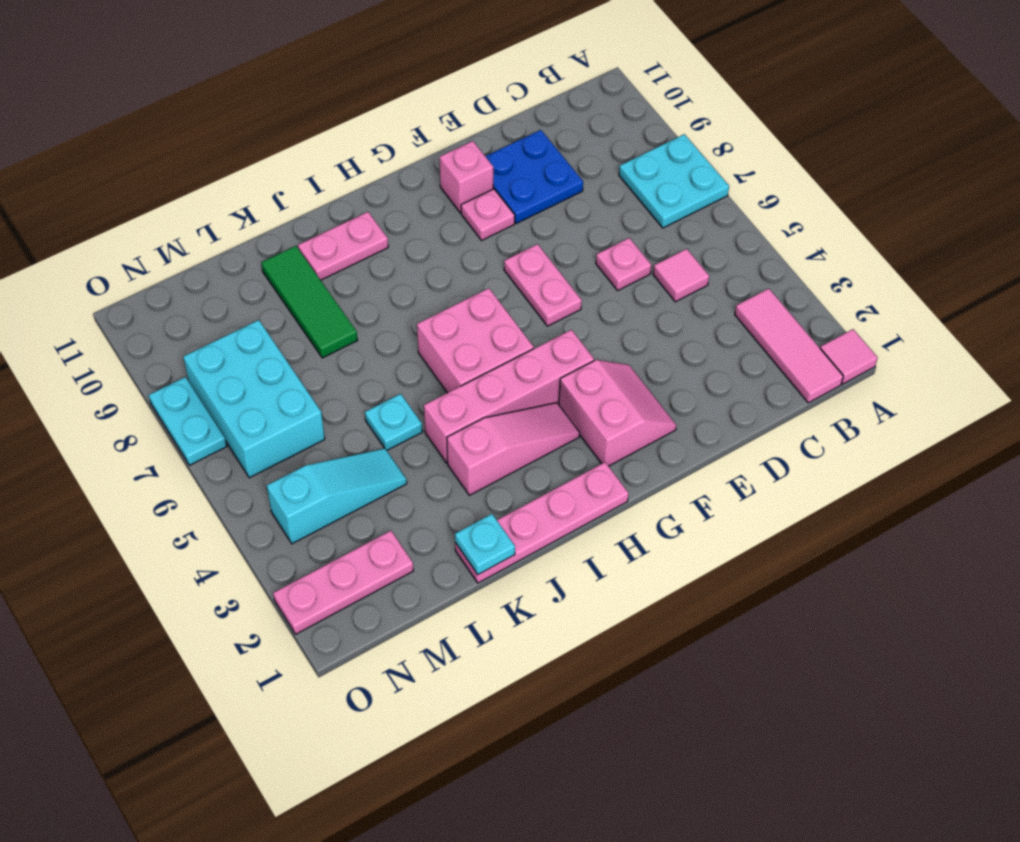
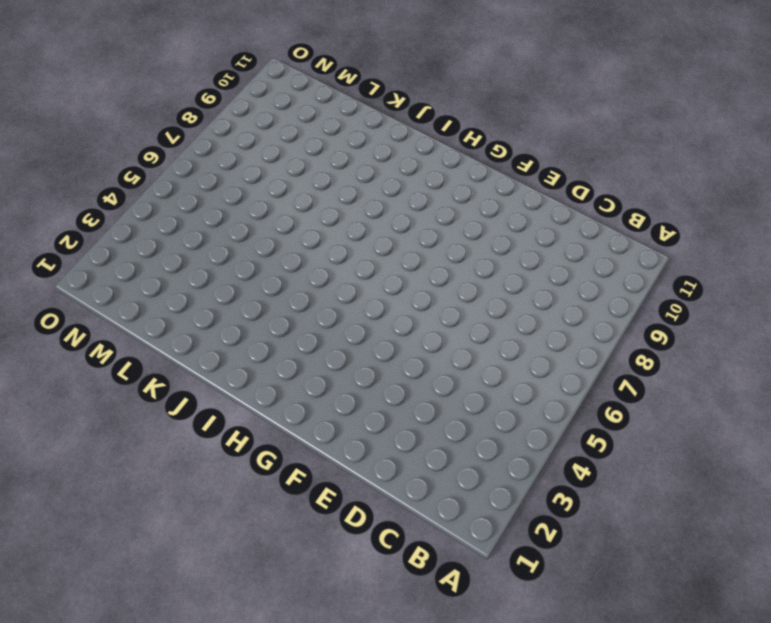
none -> pink tile A1 level 1
none -> cyan plate A7:B8 level 1
none -> pink tile B1:B3 level 1

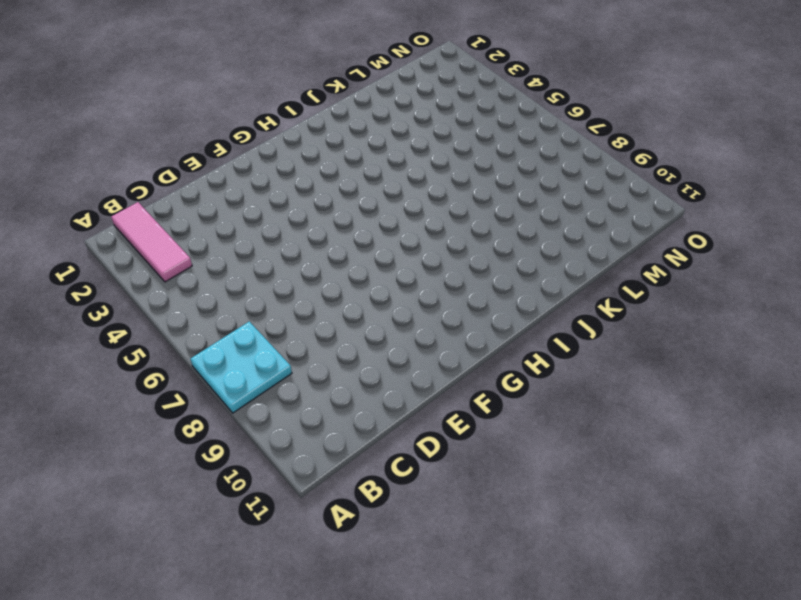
none -> pink tile A1 level 1
none -> pink tile C5 level 1
none -> pink plate D6 level 1

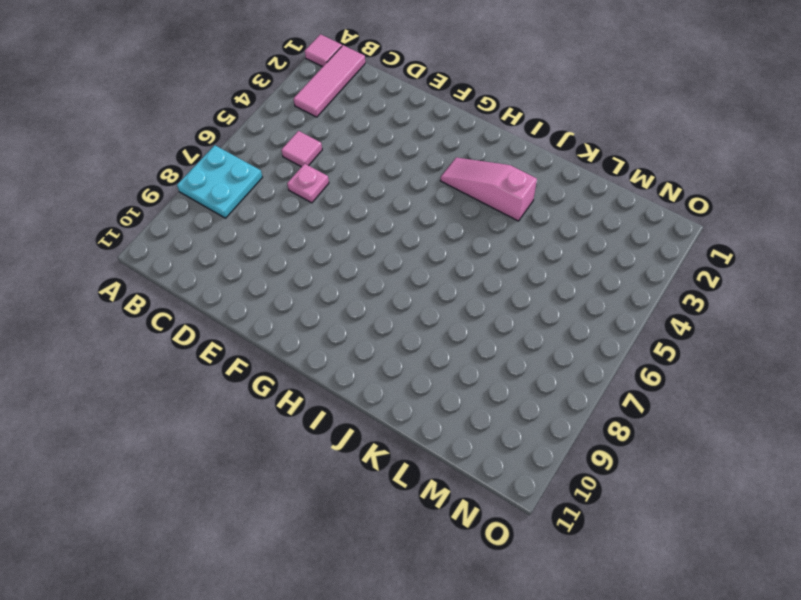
none -> blue plate D9:E10 level 1
none -> pink slope F2:G3 level 1 top G
none -> pink plate F6:F7 level 1

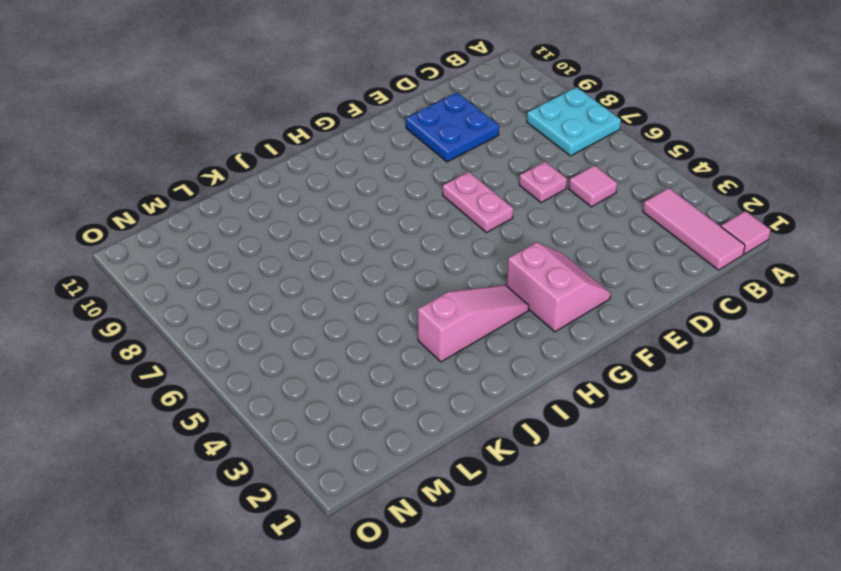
none -> pink plate F9 level 1
none -> pink brick F10 level 1
none -> pink brick G4:J4 level 1

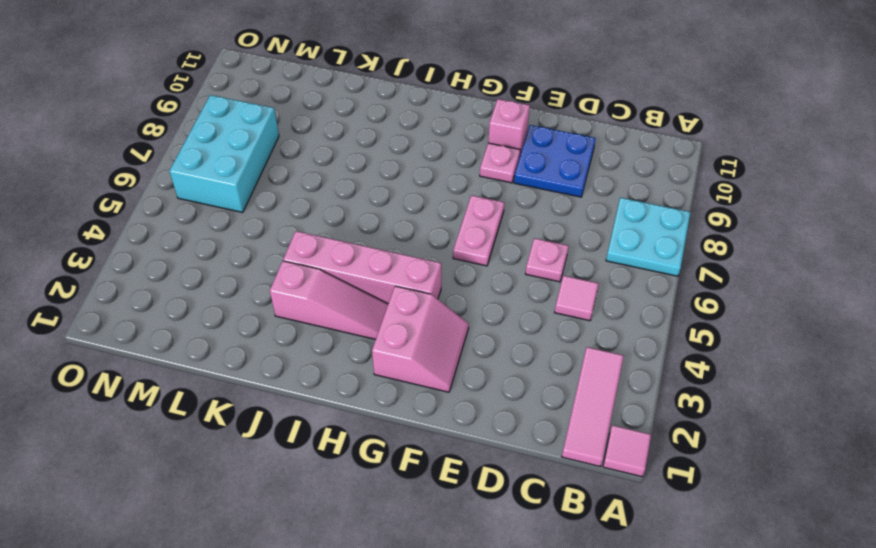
none -> pink plate H1:K1 level 1
none -> pink brick H5:I6 level 1
none -> pink plate I10:J10 level 1

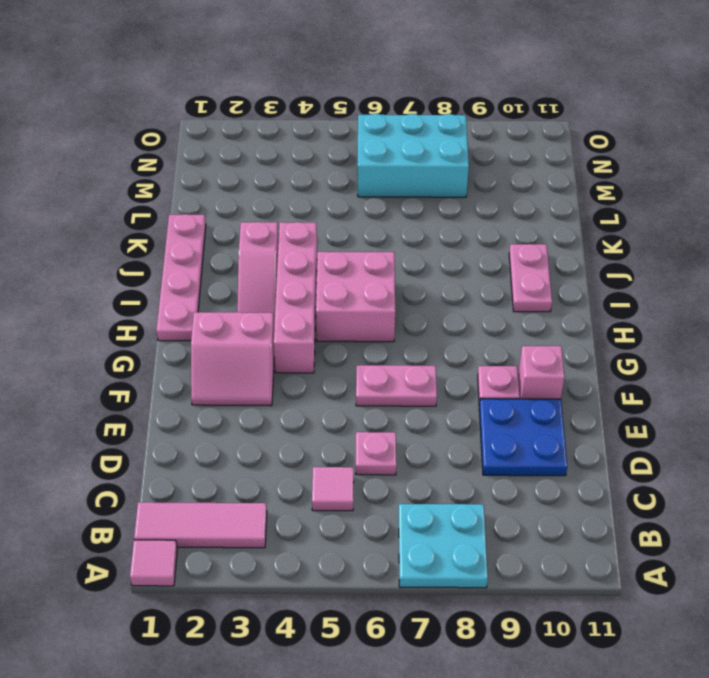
none -> cyan plate K5 level 1
none -> green tile K8:K10 level 1
none -> cyan slope L4:N4 level 1 top N

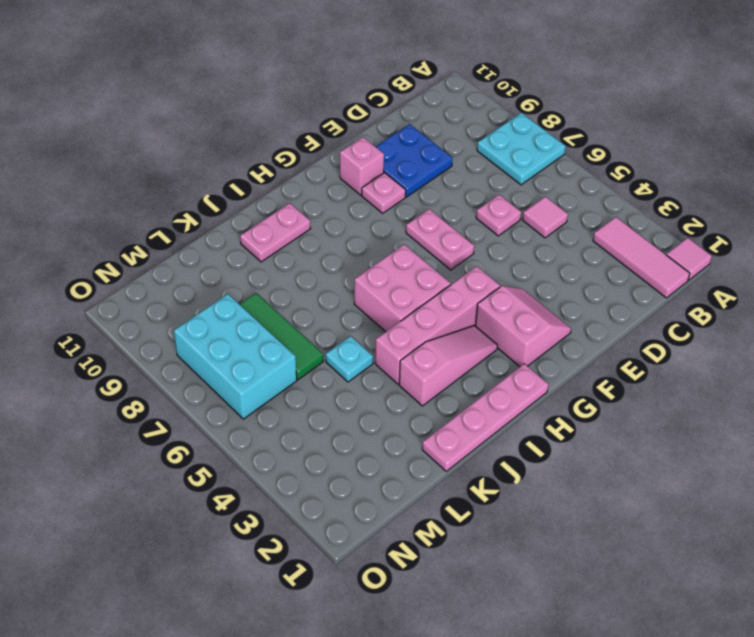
green tile L6:L8 level 1 -> green tile K8:K10 level 1
none -> cyan slope L4:N4 level 1 top N
none -> pink plate M2:O2 level 1
none -> cyan plate O7:O8 level 1

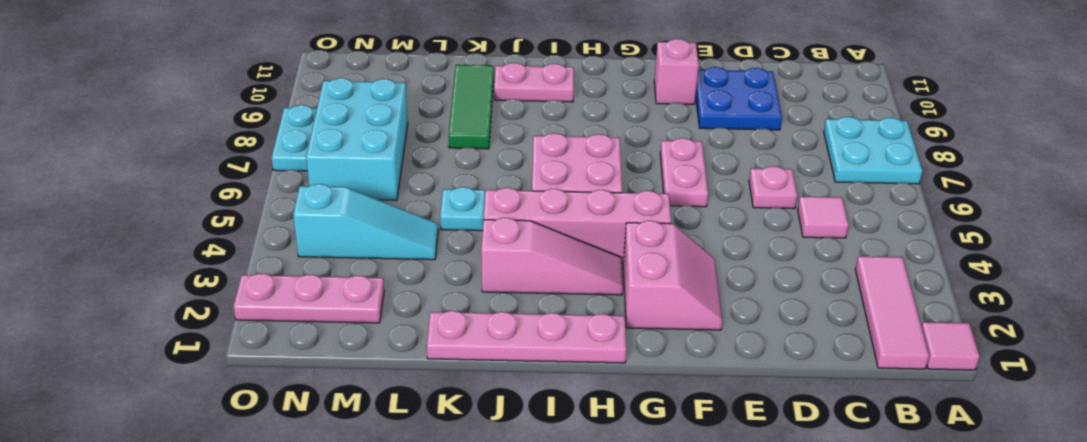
none -> pink plate F9 level 1
none -> cyan plate K1 level 2

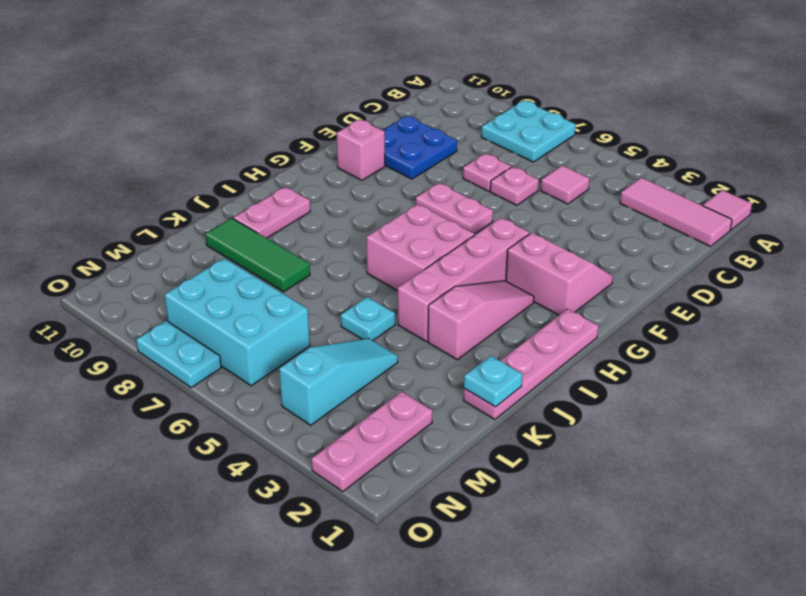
pink plate D7 level 1 -> pink plate F9 level 1

